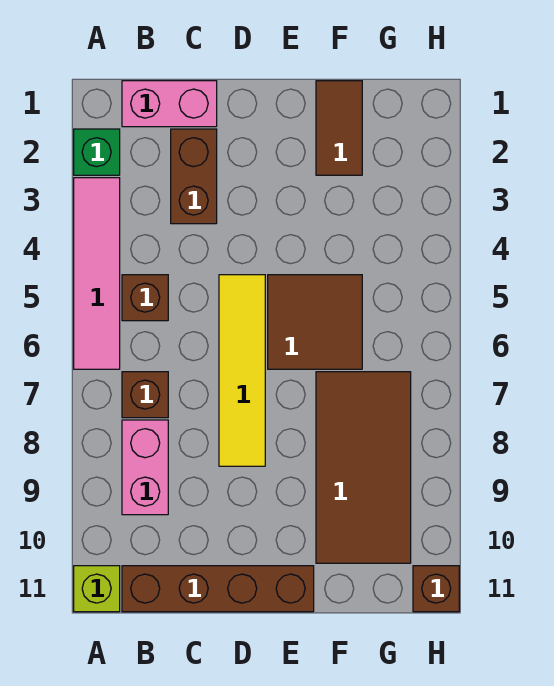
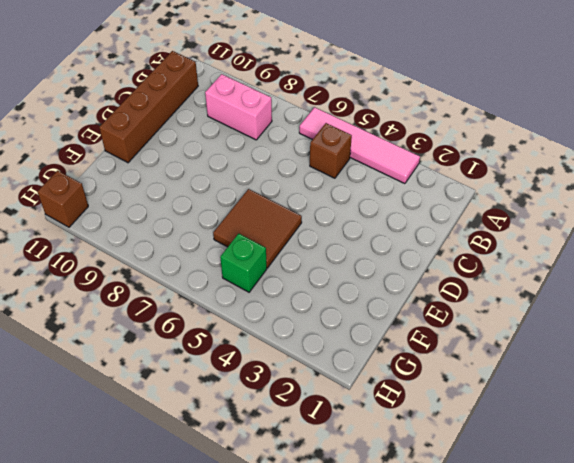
green brick G5 level 1 -> green brick A2 level 1
none -> lime brick A11 level 1
none -> pink brick B1:C1 level 1
none -> brown brick B7 level 1

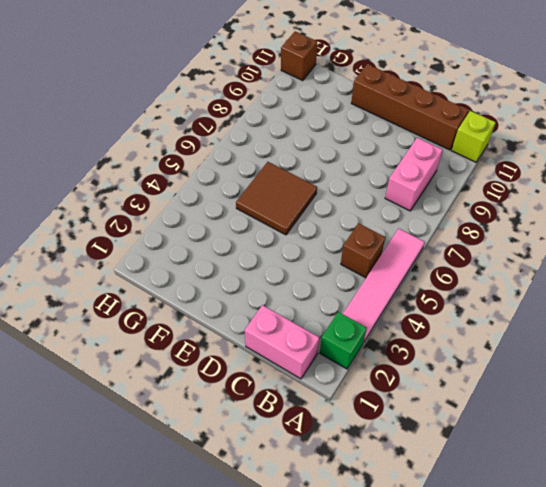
none -> brown brick B7 level 1
none -> brown brick C2:C3 level 1
none -> yellow tile D5:D8 level 1

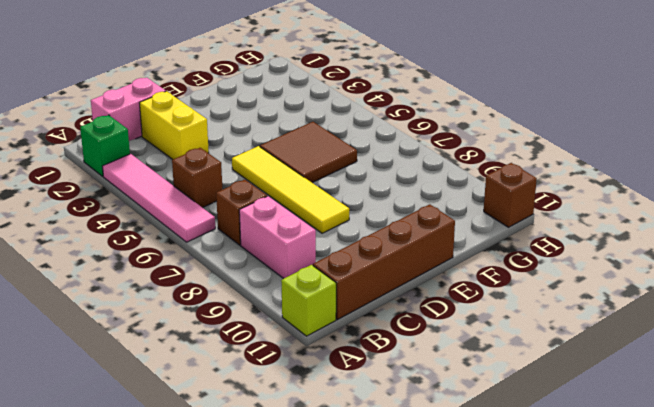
yellow brick C2:C3 level 1 -> brown brick C2:C3 level 1
none -> brown tile F1:F2 level 1
none -> brown tile F7:G10 level 1

